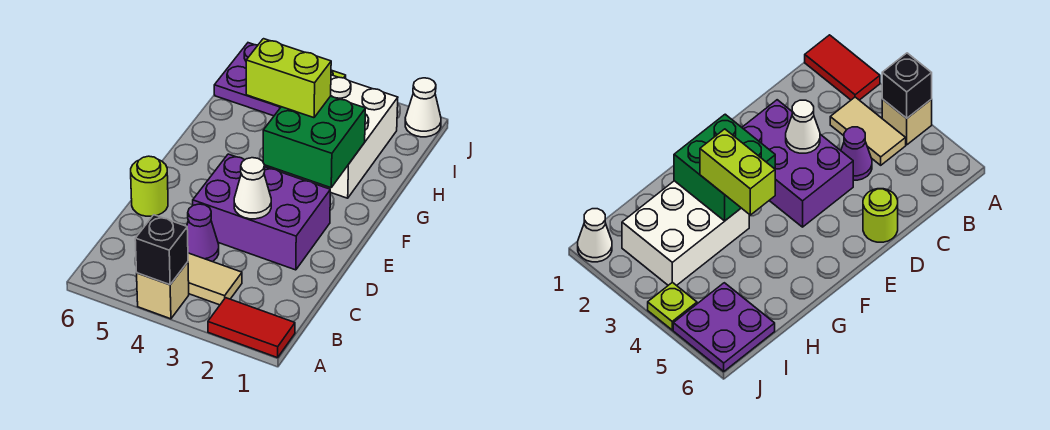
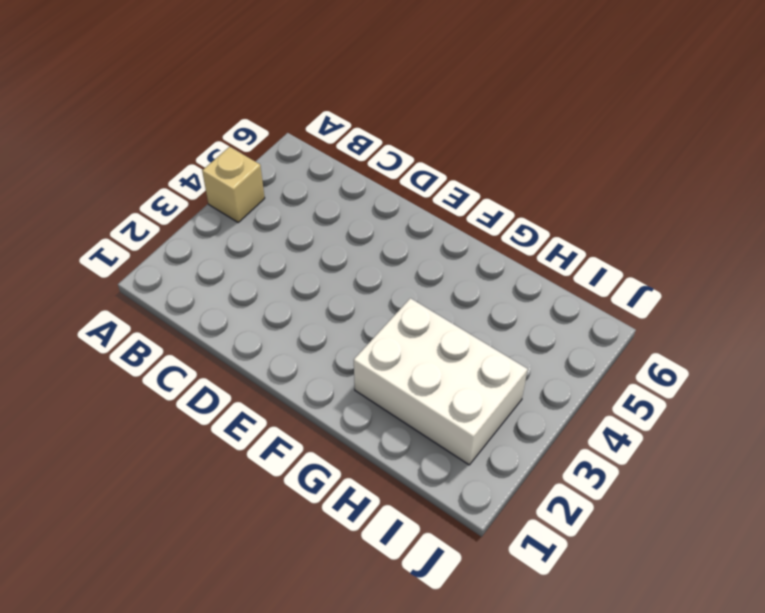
none -> red tile A1:A2 level 1
none -> tan tile B3:B4 level 1
none -> purple cone C4 level 1

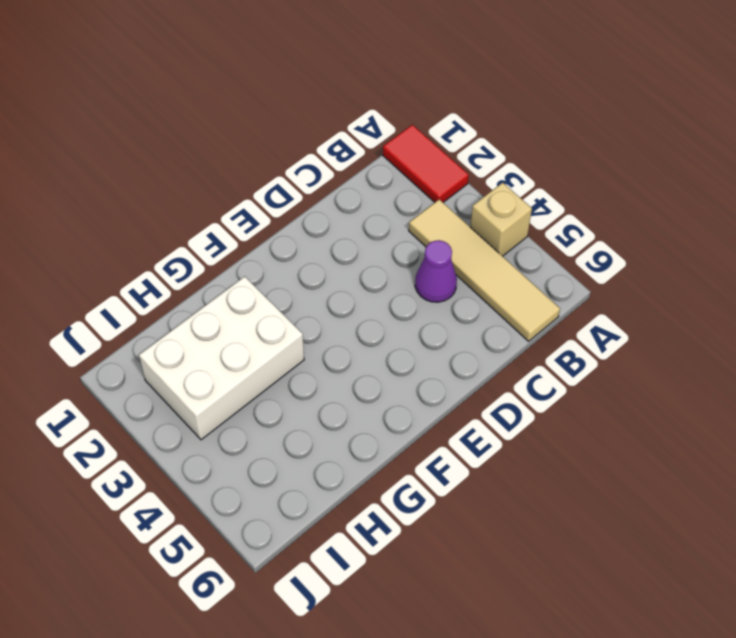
tan tile B3:B6 level 1 -> tan tile B3:B4 level 1
none -> purple brick D2:E4 level 1
none -> lime round brick D6 level 1
none -> purple plate I5:J6 level 1

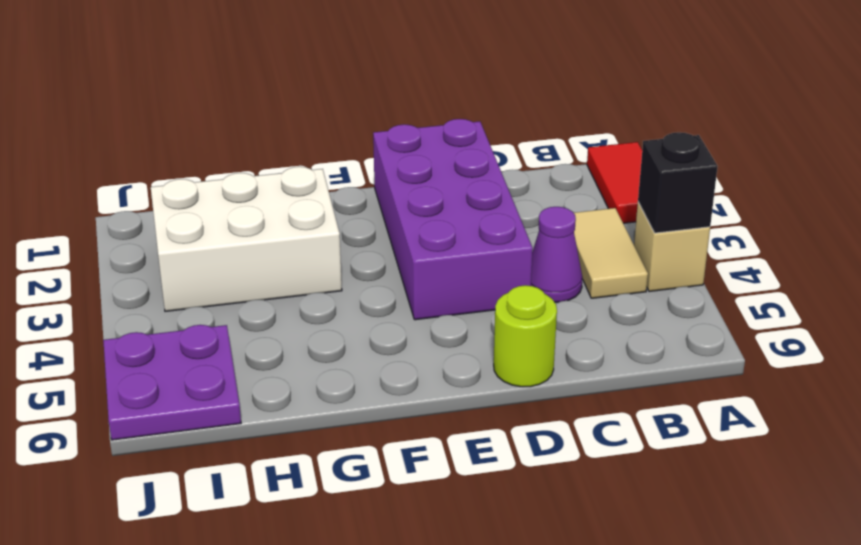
purple brick D1:E4 level 1 -> purple brick D2:E4 level 1
none -> white cone J1 level 1
none -> lime plate J4 level 1
none -> white cone D3 level 2

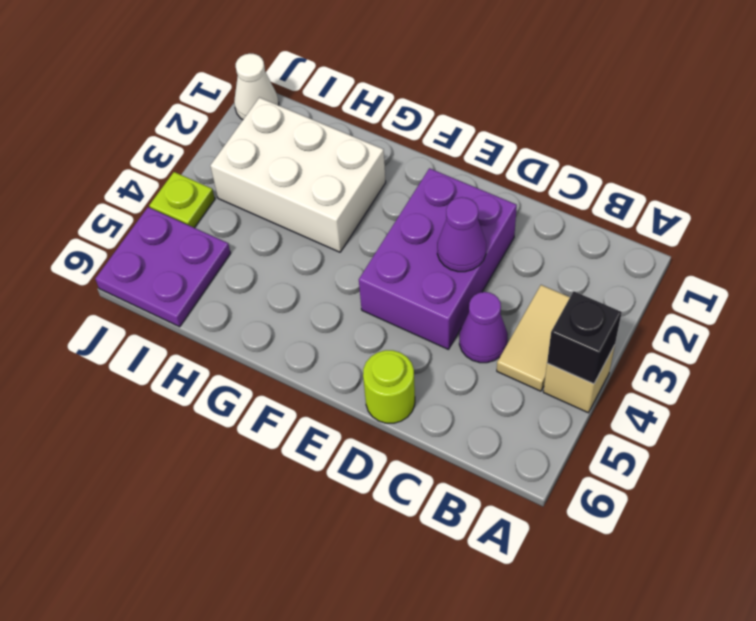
purple cone D3 level 2 -> white cone D3 level 2
none -> red tile A1:A2 level 1
none -> green brick F2:G3 level 2
none -> lime brick G3:G4 level 3

